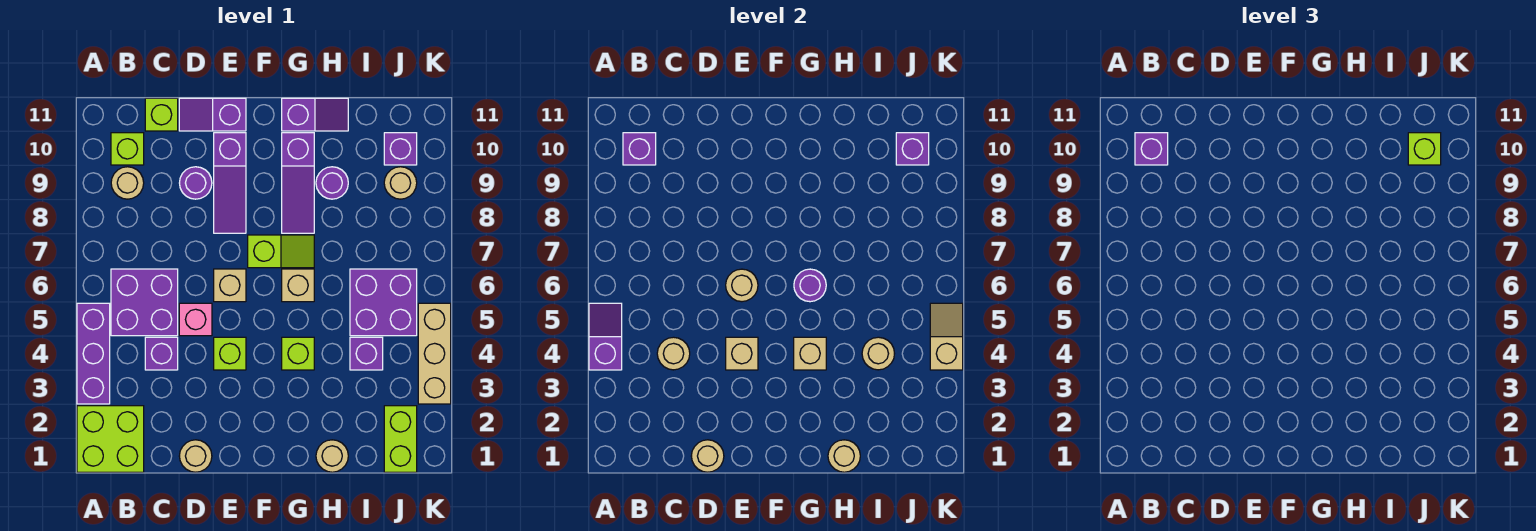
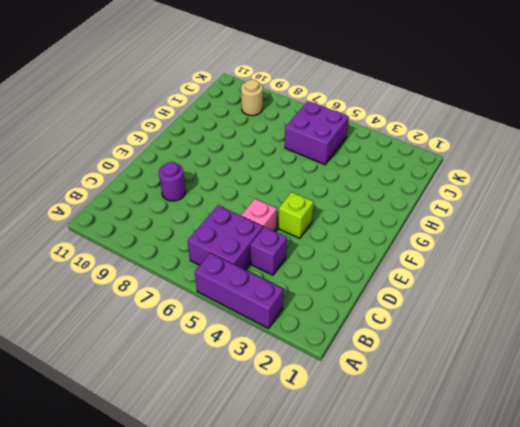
none -> lime brick A1:B2 level 1
none -> tan round brick B9 level 1
none -> lime brick B10 level 1
none -> lime brick C11 level 1

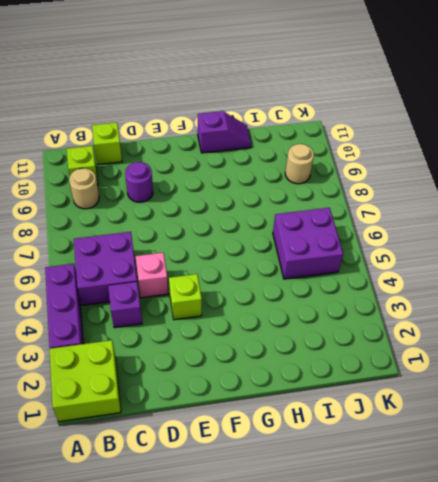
none -> tan round brick D1 level 1
none -> purple slope D11:E11 level 1 top E
none -> tan brick E6 level 1
none -> purple slope E8:E10 level 1 top 10

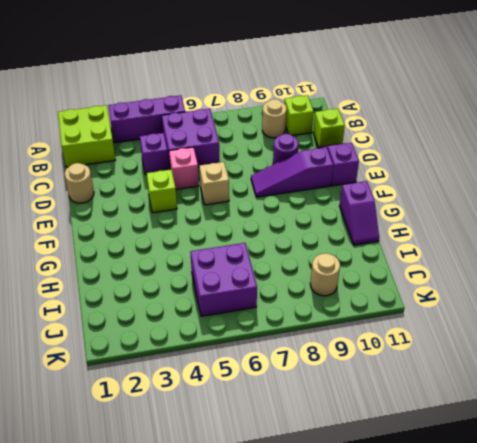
none -> lime slope F7:G7 level 1 top F
none -> lime brick G4 level 1
none -> tan brick G6 level 1
none -> purple slope G8:G10 level 1 top 10

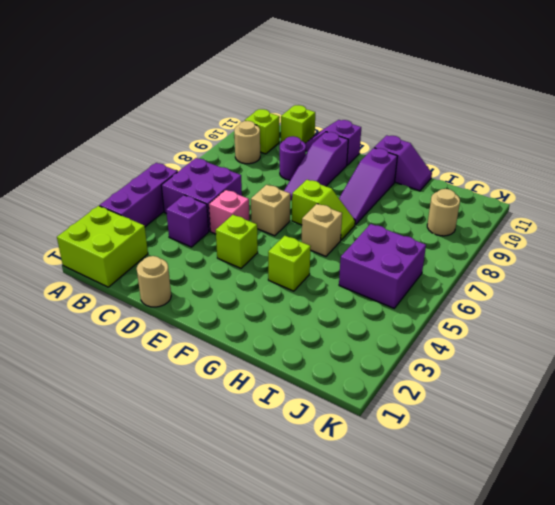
none -> tan round brick H1 level 1
none -> purple round brick H9 level 1
none -> purple brick I4 level 1
none -> lime brick J1:J2 level 1

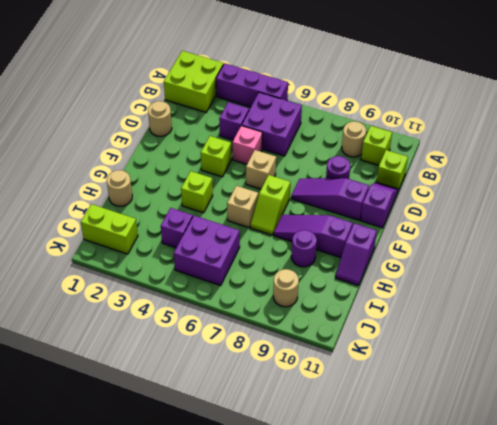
none -> purple brick J10 level 1
none -> tan brick K3:K5 level 1
none -> purple slope A4:A5 level 2 top 4
none -> purple brick B10 level 2

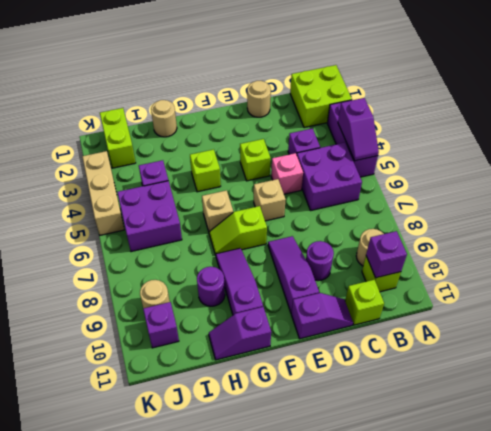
none -> tan round brick C4 level 2
none -> tan round brick D1 level 2
none -> tan brick E4 level 2
none -> tan round brick E6 level 2

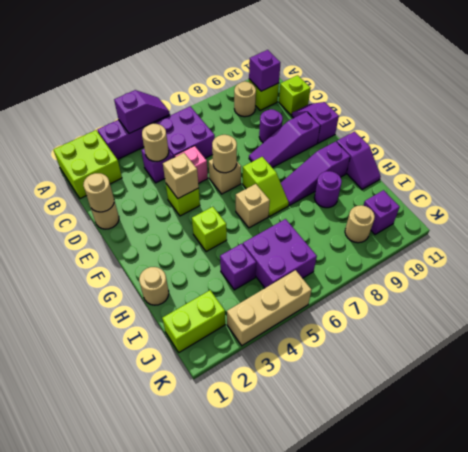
none -> tan brick G4 level 2
none -> purple round brick G6 level 2
none -> tan round brick H1 level 2
none -> tan round brick I4 level 2

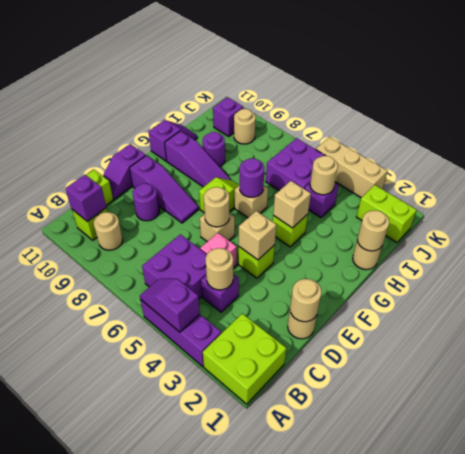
none -> purple brick J10 level 2
none -> tan slope K4:K5 level 2 top 4
none -> purple brick B10 level 3
none -> lime brick J10 level 3

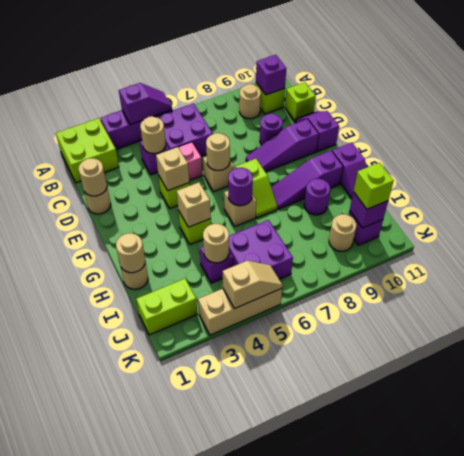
none -> purple brick B10 level 3

